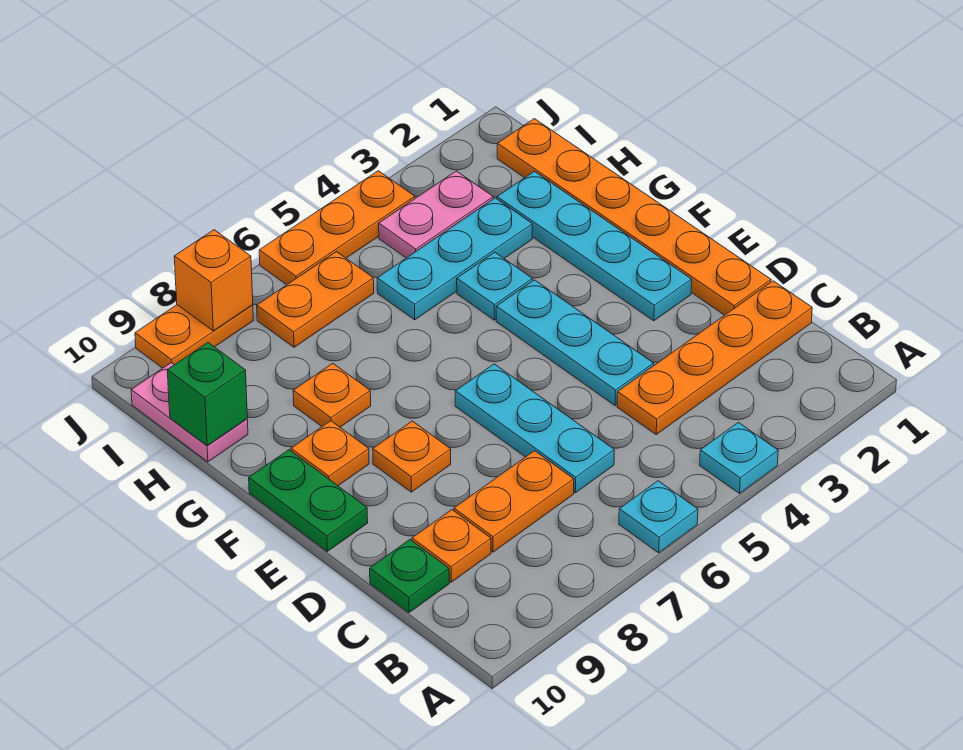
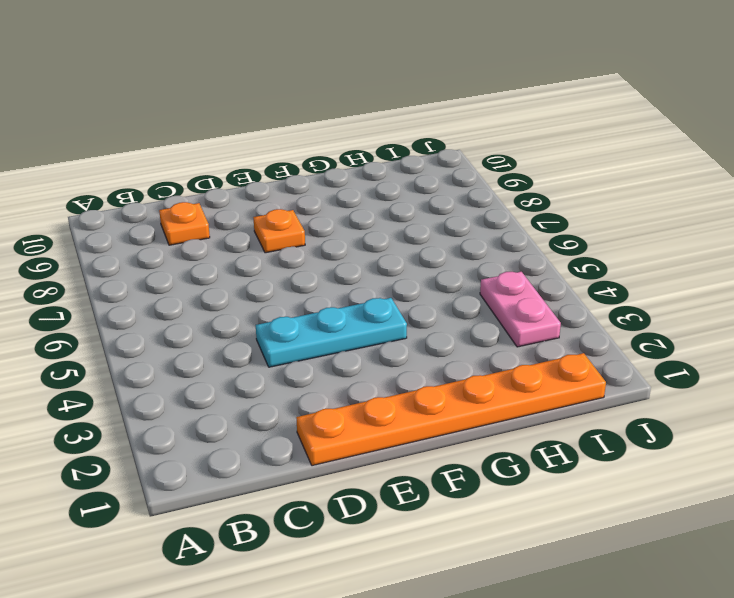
none -> cyan plate A4 level 1
none -> cyan plate A6 level 1
none -> orange plate C1:C4 level 1

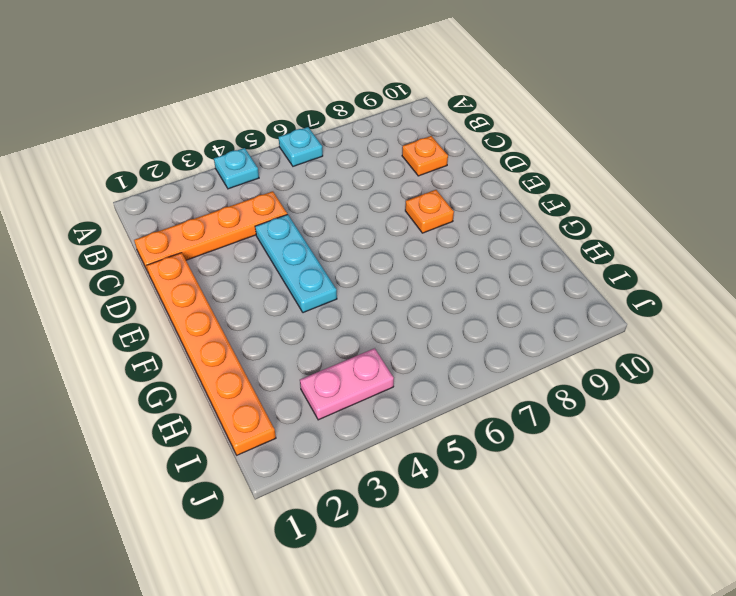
none -> cyan plate C6:E6 level 1
none -> orange plate C7:C8 level 1
none -> green plate C10 level 1

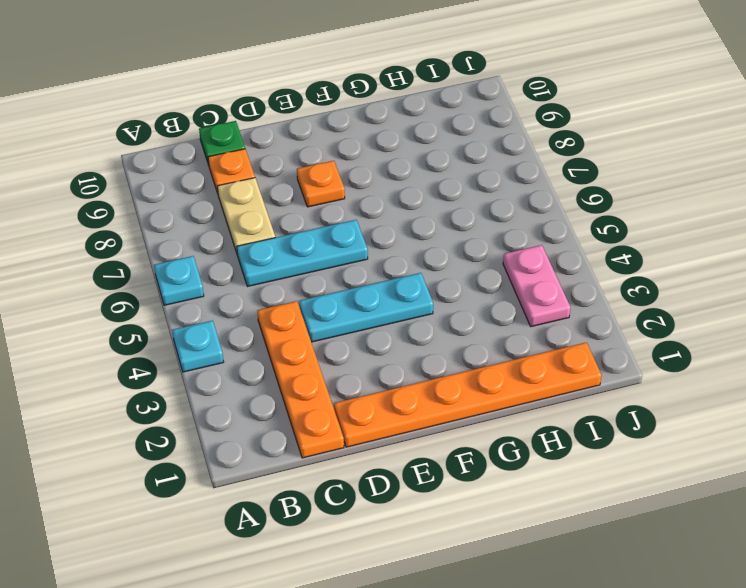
tan plate C7:C8 level 1 -> orange plate C7:C8 level 1
none -> cyan plate E2:H2 level 1
none -> green plate E10:F10 level 1
none -> orange plate F9 level 1

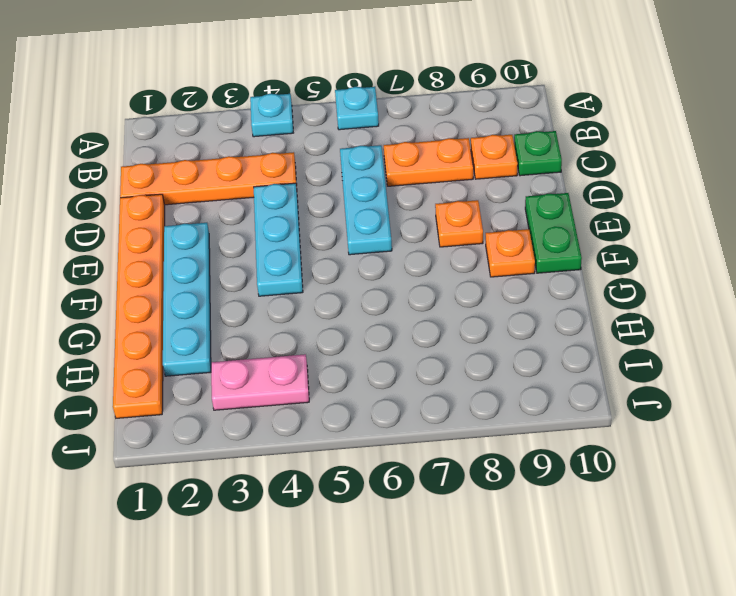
none -> cyan plate G4 level 1
none -> orange plate G8 level 1
none -> cyan plate H3:H5 level 1

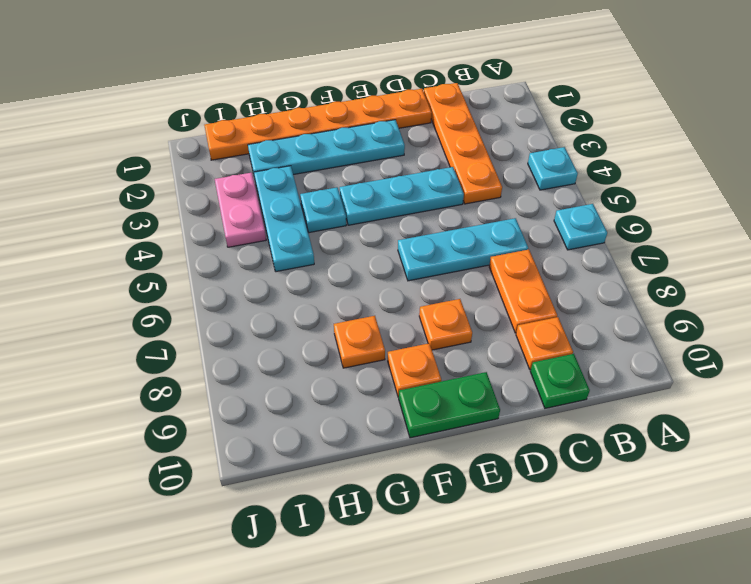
none -> pink plate H10:I10 level 1
none -> orange plate I6:I7 level 1
none -> orange plate J4:J6 level 1

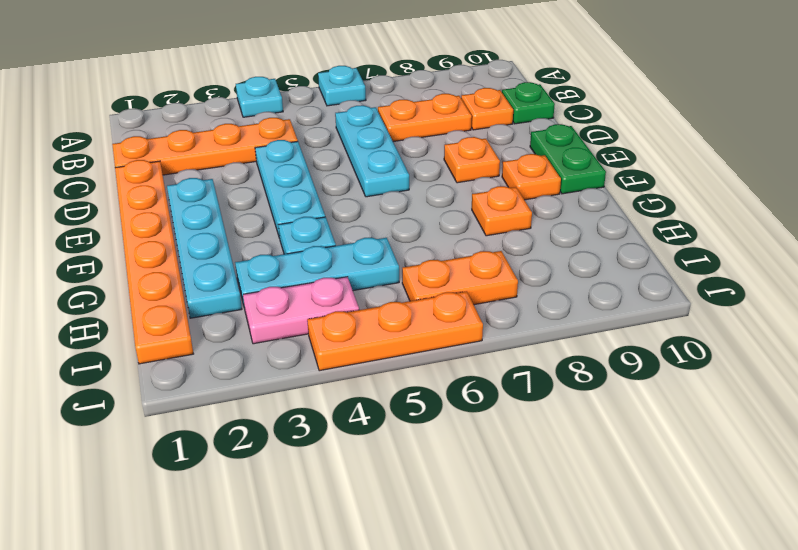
none -> pink plate H10:I10 level 1
none -> orange plate J8:J9 level 1
none -> green brick H10 level 2

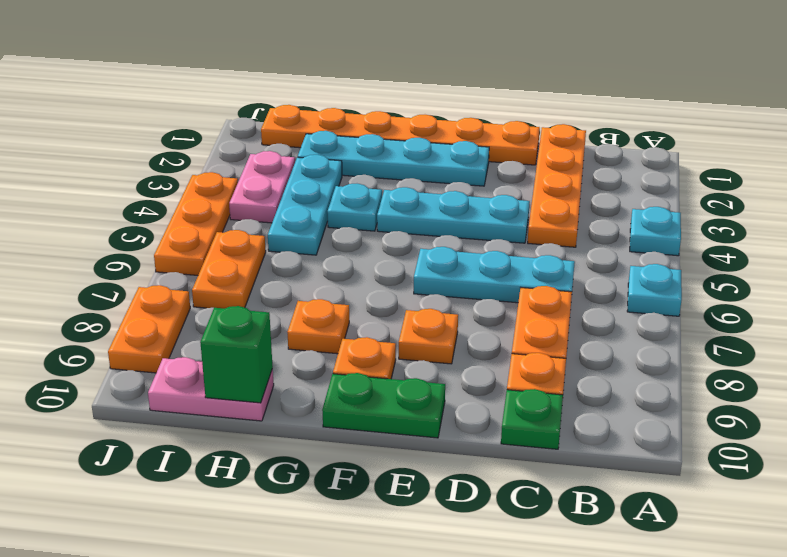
none -> orange brick J8 level 2

